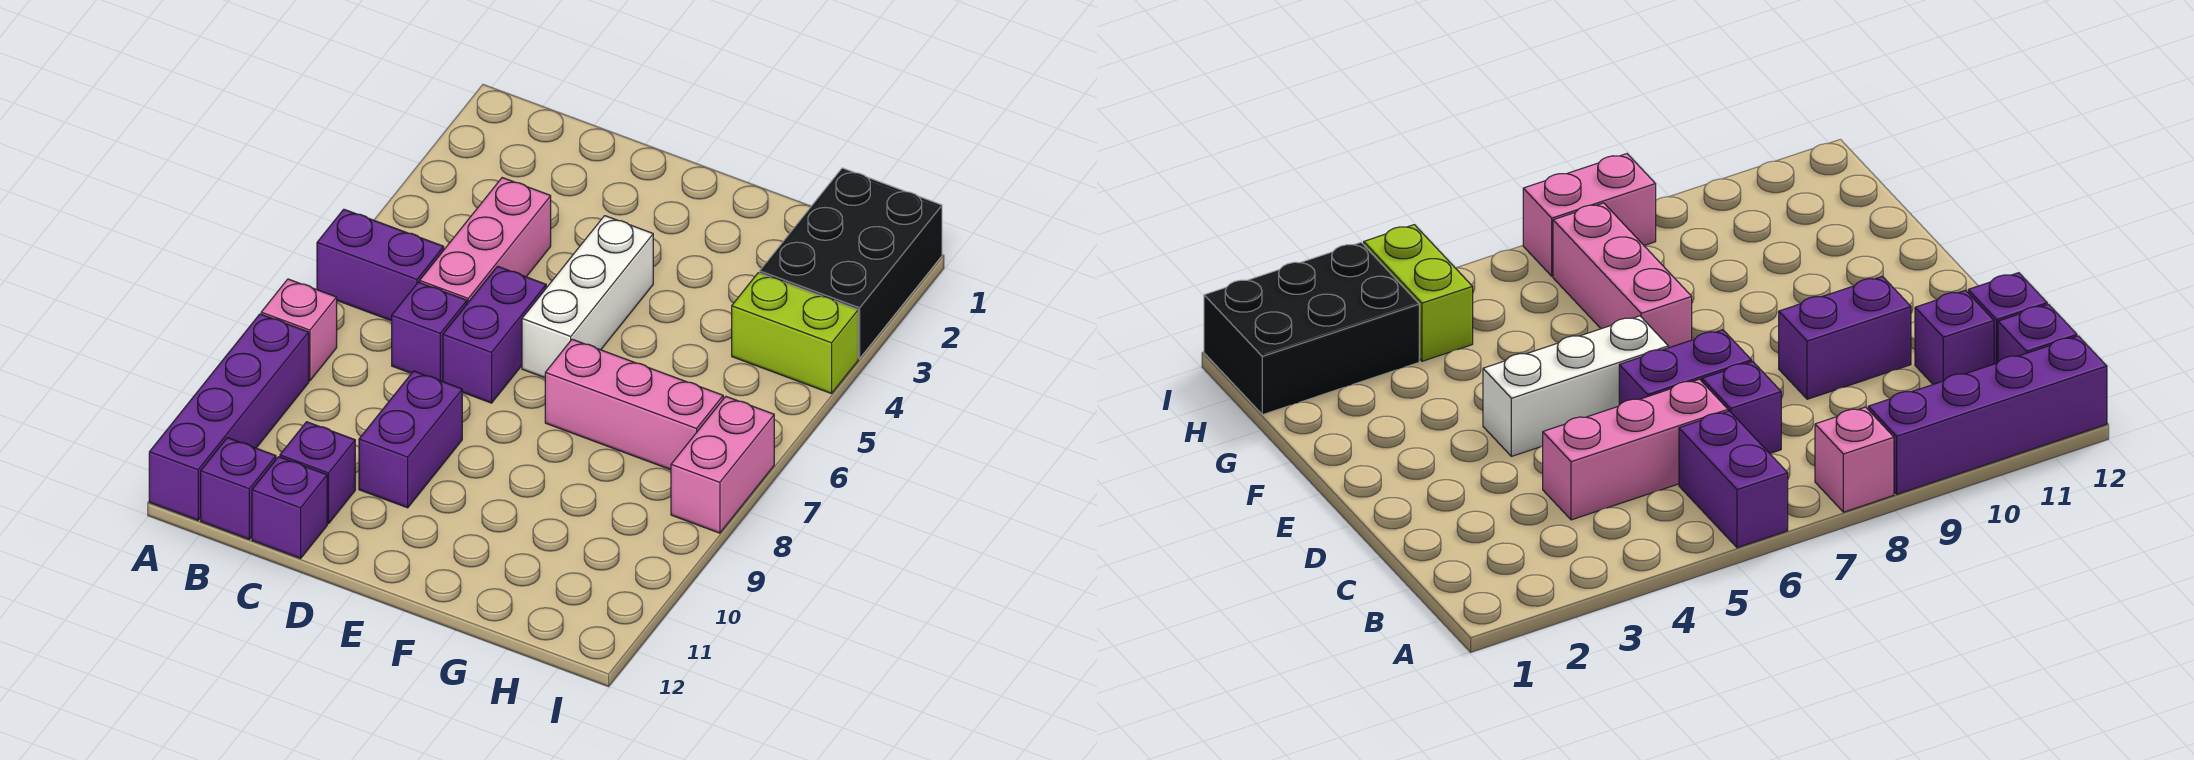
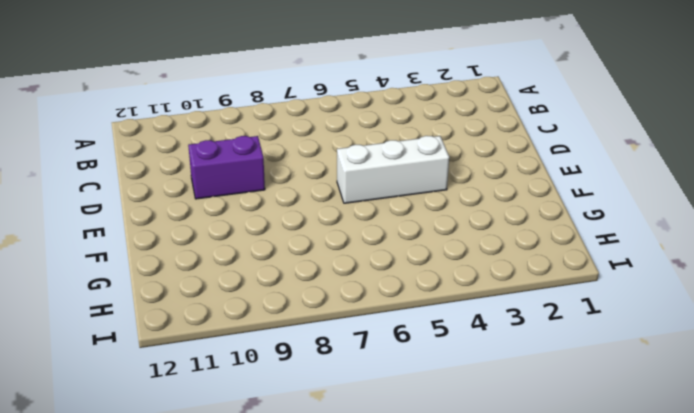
none -> purple brick A6:B6 level 1
none -> pink brick A8 level 1
none -> purple brick A9:A12 level 1

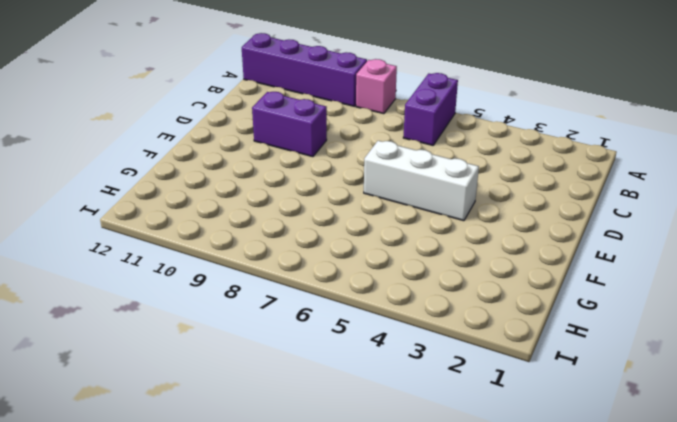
none -> purple brick B12 level 1
none -> pink brick C4:C6 level 1
none -> purple brick C7 level 1

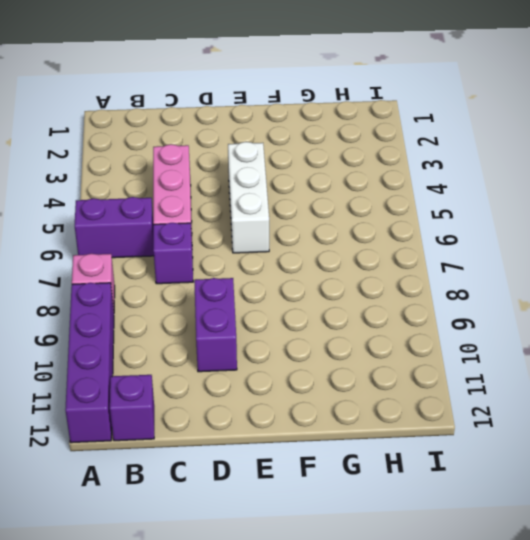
none -> purple brick C11 level 1
none -> purple brick C12 level 1
none -> purple brick D6:D7 level 1

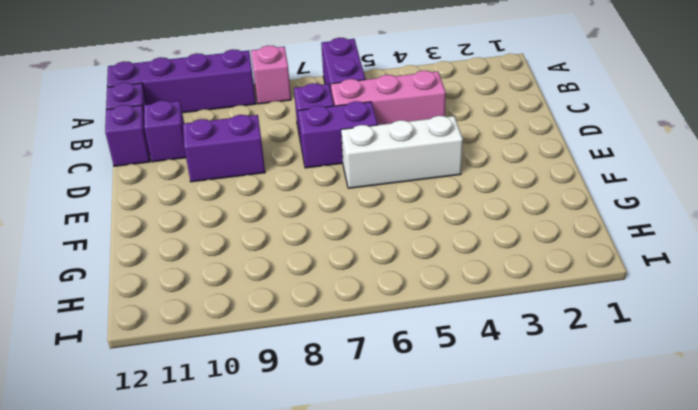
none -> pink brick F7:H7 level 1
none -> black brick H1:I3 level 1
none -> lime brick H4:I4 level 1

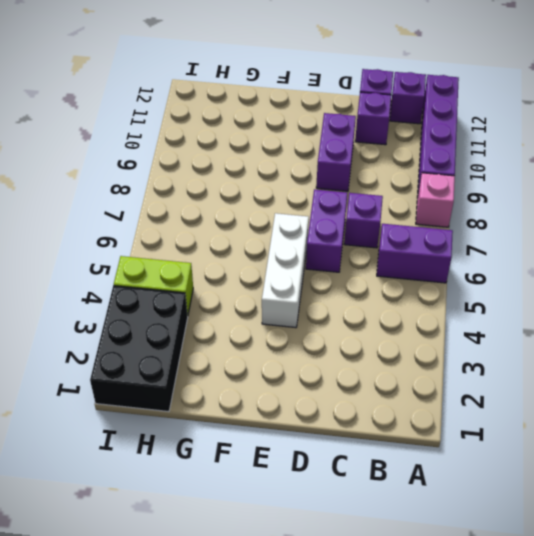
none -> pink brick C4:C6 level 1
none -> pink brick F7:H7 level 1
none -> pink brick I7:I8 level 1

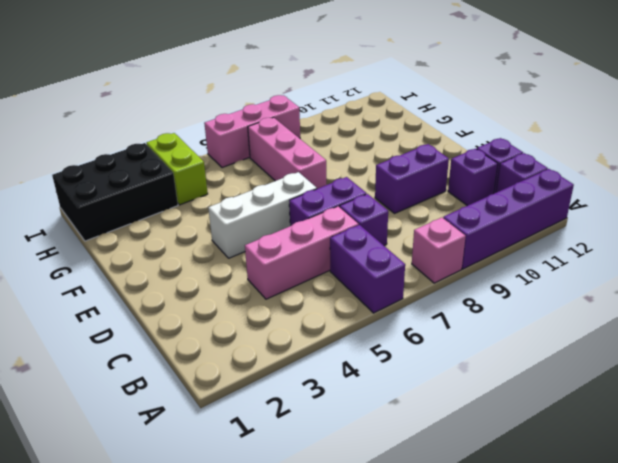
pink brick I6:I8 level 1 -> pink brick I7:I8 level 1

